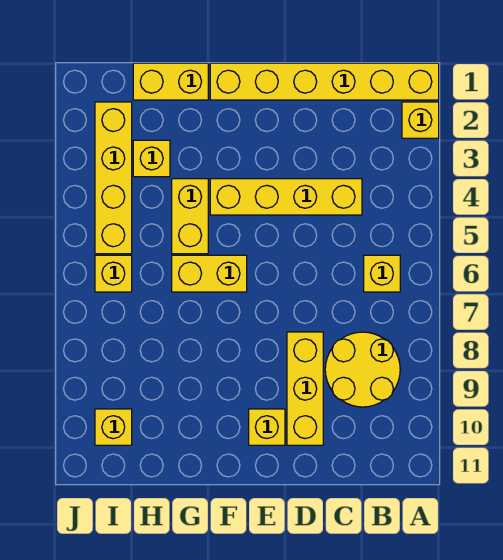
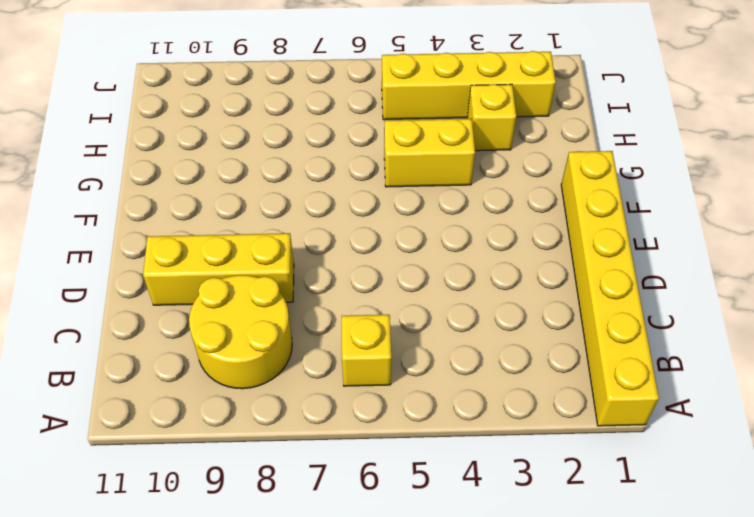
none -> yellow brick A2 level 1
none -> yellow brick C4:F4 level 1
none -> yellow brick E10 level 1

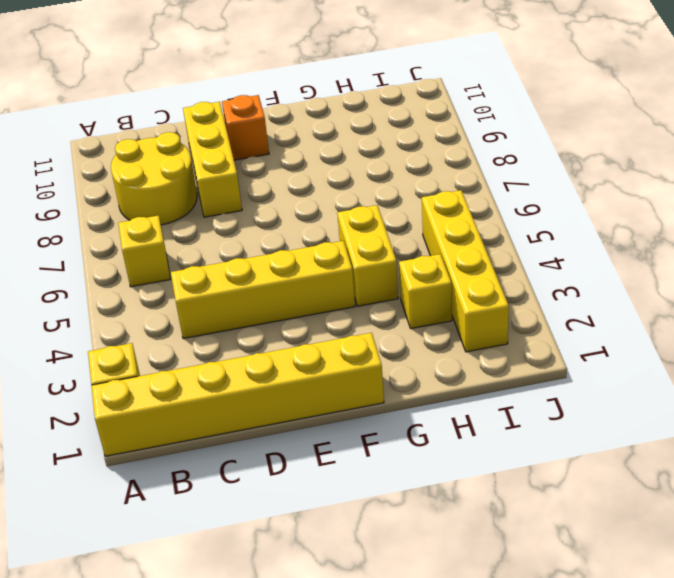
orange brick E10 level 1 -> yellow brick E10 level 1
none -> yellow brick F6:G6 level 1
none -> yellow brick G1:H1 level 1
none -> yellow brick I6 level 1

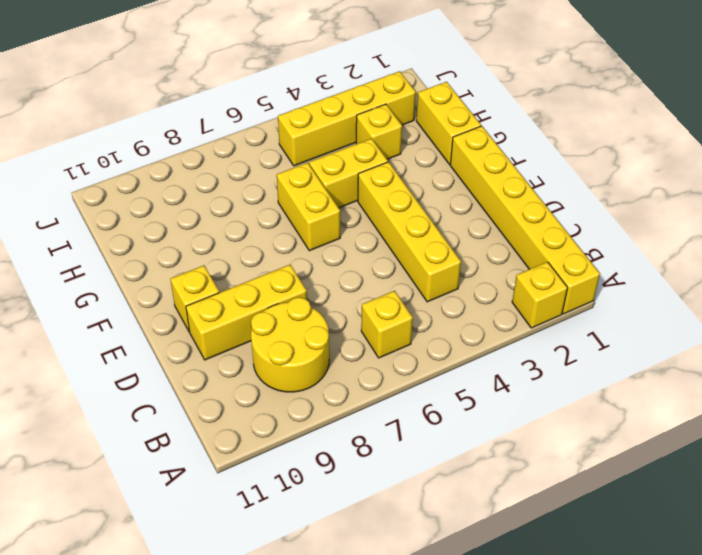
none -> yellow brick I6 level 1
none -> yellow brick I10 level 1

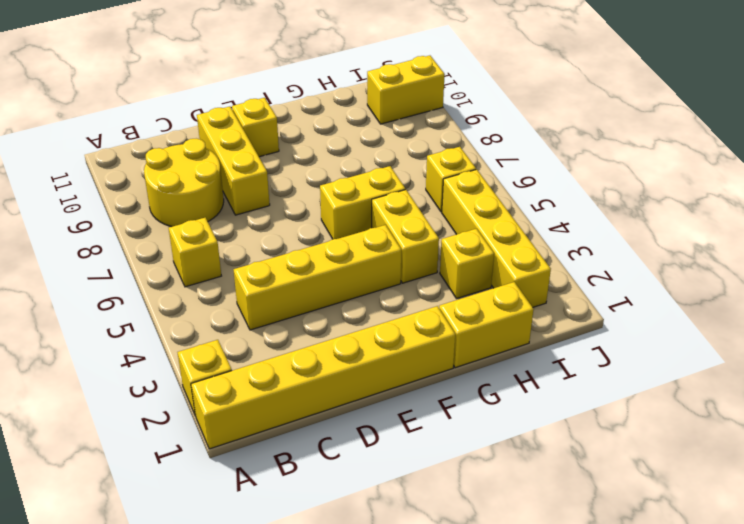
yellow brick I10:J10 level 1 -> yellow brick I10 level 1

